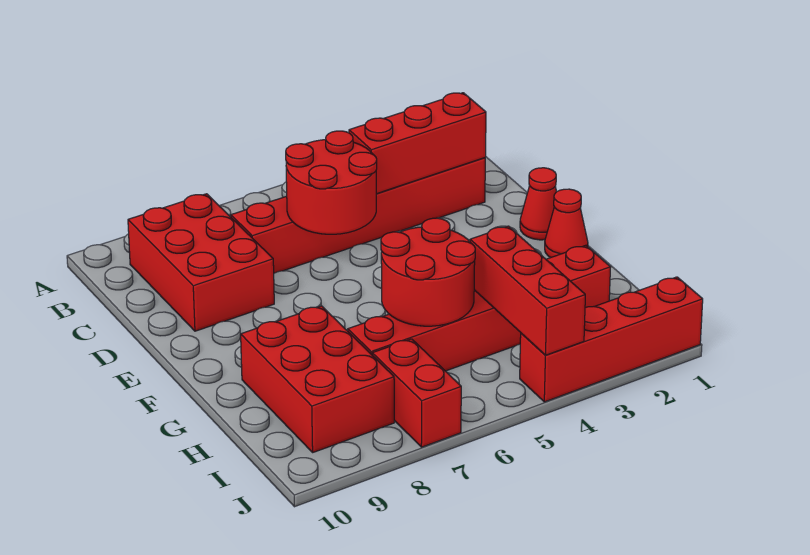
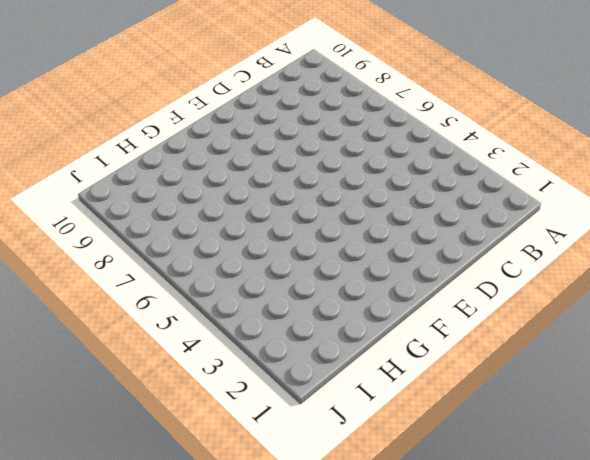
none -> red brick B8:D9 level 1
none -> red brick C2:C7 level 1
none -> red cone E1 level 1

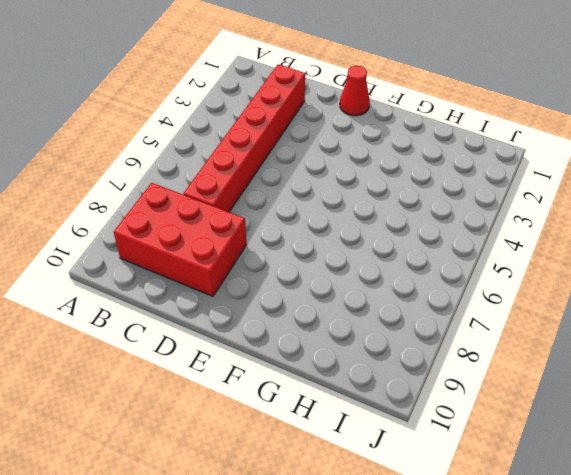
none -> red cone F1 level 1
none -> red brick G8:I9 level 1
none -> red brick H2:H7 level 1

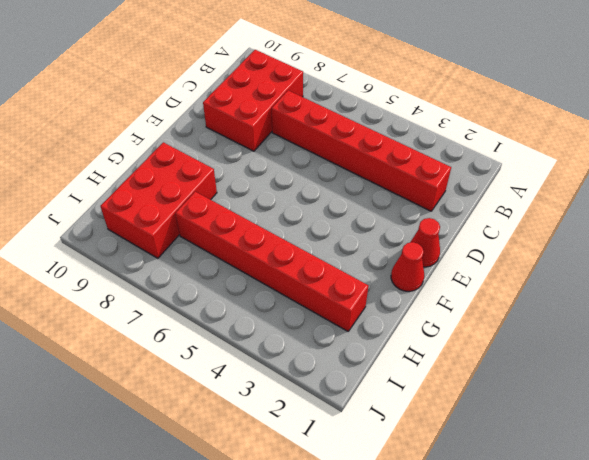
none -> red brick I7:J7 level 1
none -> red brick J1:J4 level 1
none -> red brick C2:C4 level 2

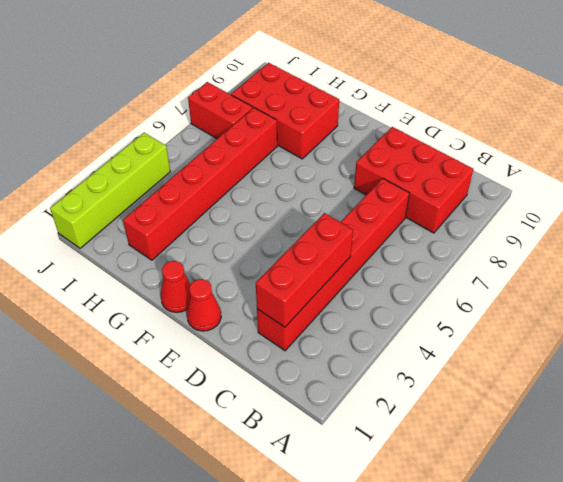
lime brick J1:J4 level 1 -> red brick J1:J4 level 1
none -> red round brick C5:D6 level 2
none -> red round brick G5:H6 level 2
none -> red brick H4:J4 level 2

